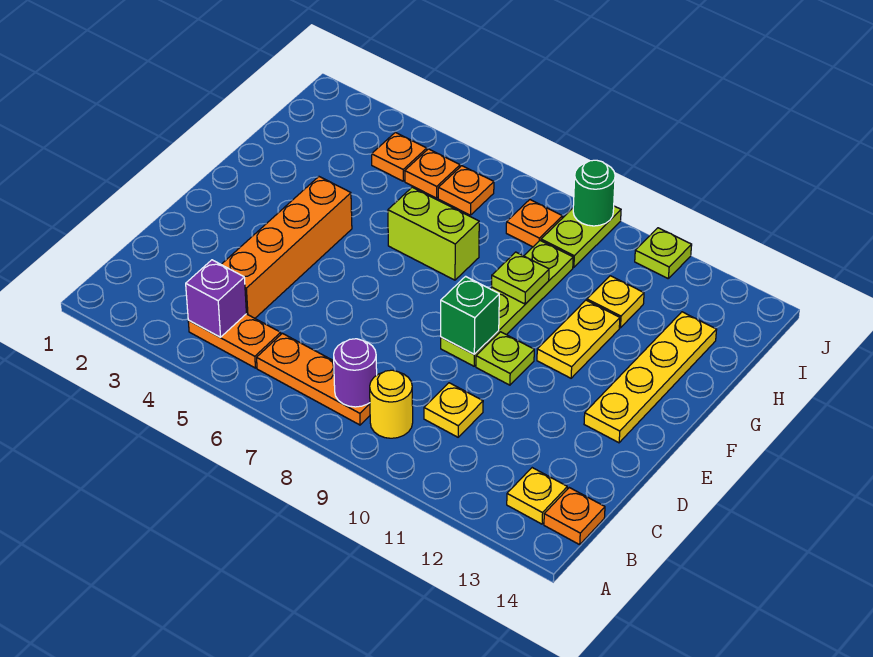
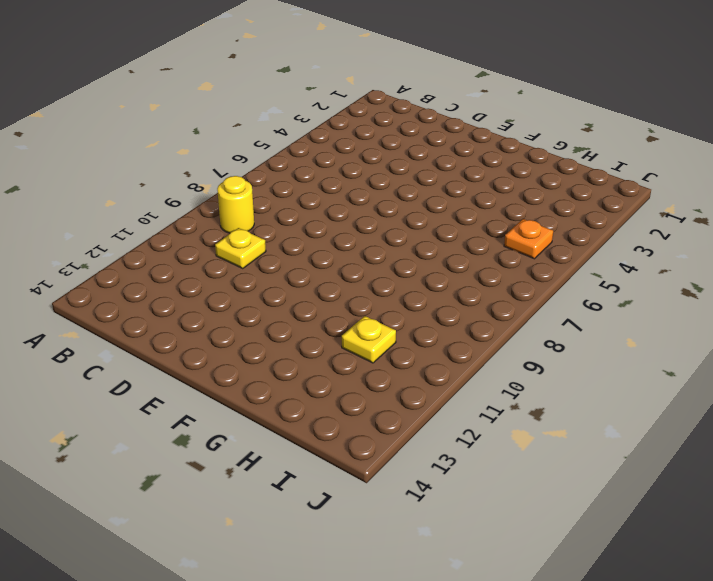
none -> orange plate B4:B5 level 1
none -> orange plate B6:B8 level 1
none -> yellow plate B13 level 1

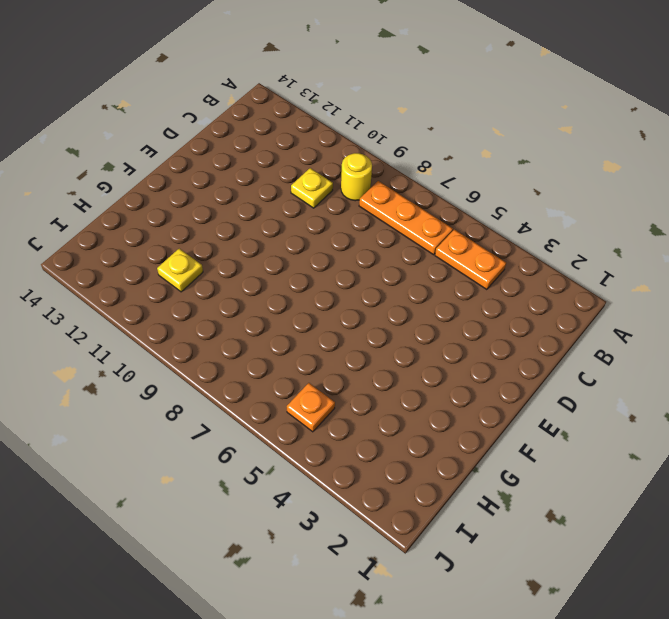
none -> yellow plate B13 level 1
none -> orange plate B14 level 1
none -> orange brick C4:F4 level 1

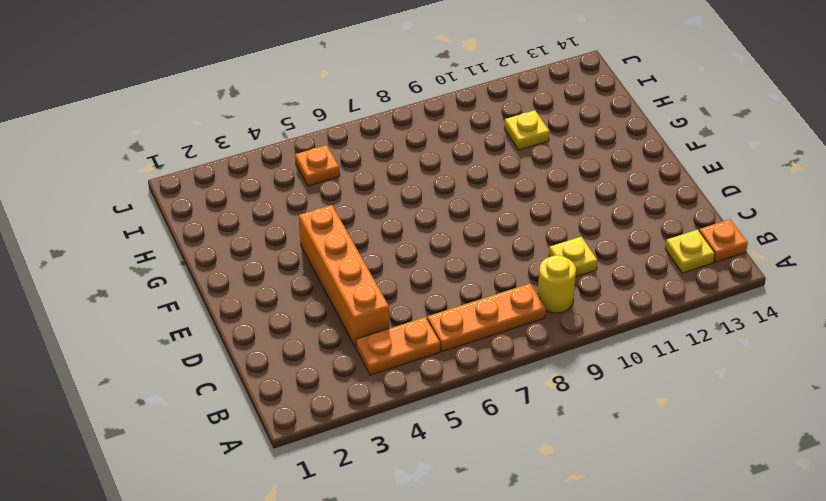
none -> lime plate E9:H9 level 1
none -> lime plate E10 level 1
none -> yellow plate E13:H13 level 1

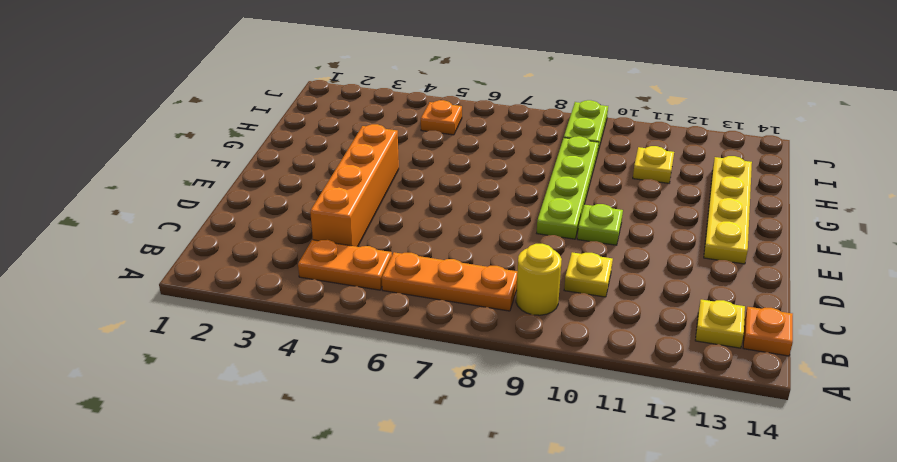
none -> yellow plate F11:G11 level 1
none -> lime brick G6:G7 level 1
none -> orange plate I4 level 1

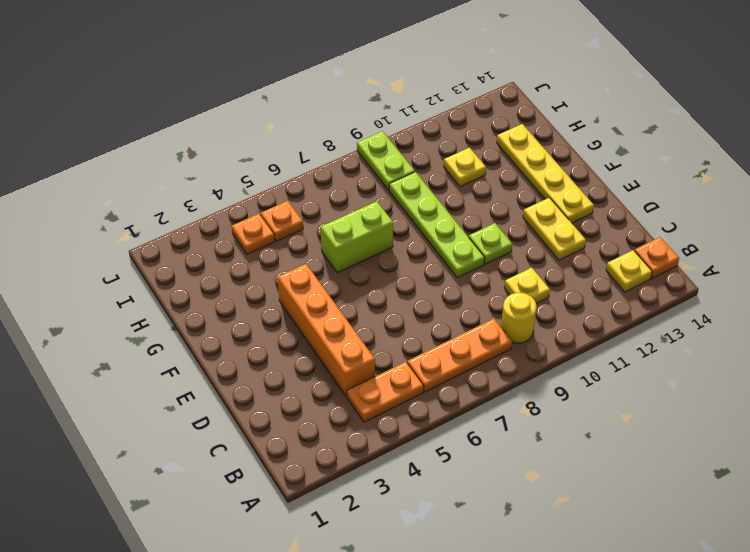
yellow plate D12:E12 level 1 -> yellow plate F11:G11 level 1
none -> orange plate I6 level 1
none -> orange plate I8 level 1
none -> lime plate J11 level 1

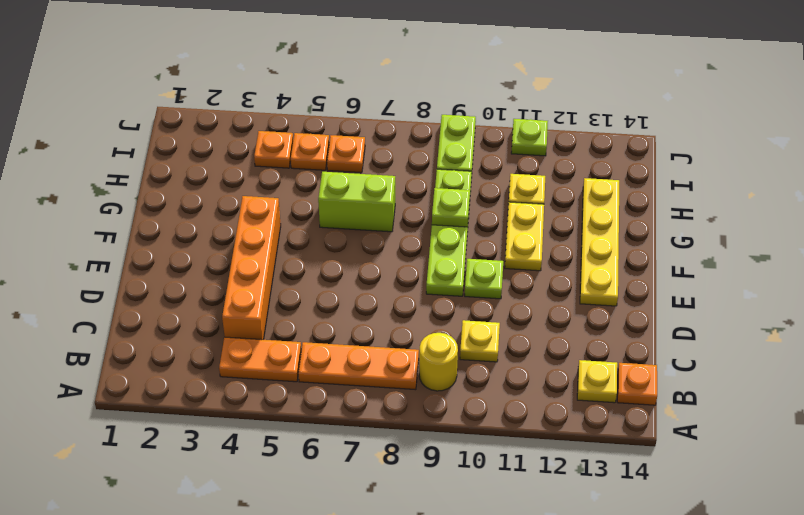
none -> orange plate I8 level 1
none -> purple brick B4 level 2
none -> purple round brick B8 level 2

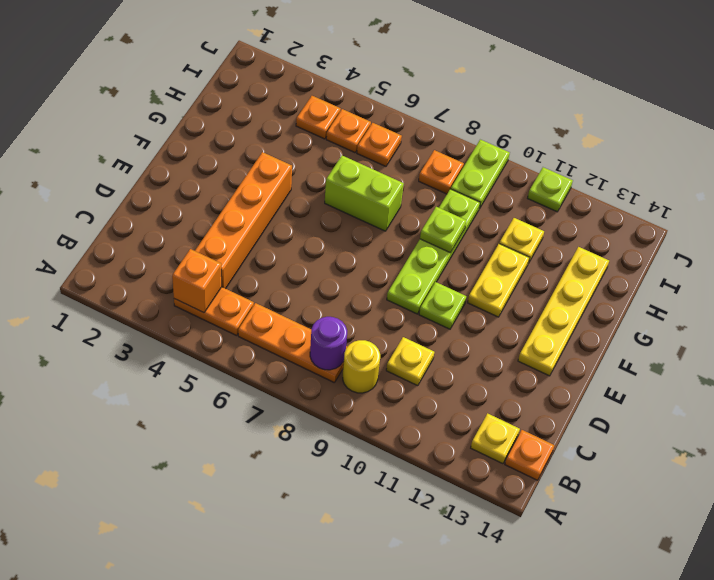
orange brick B4 level 2 -> purple brick B4 level 2
none -> green brick E9 level 2
none -> green round brick J9 level 2

